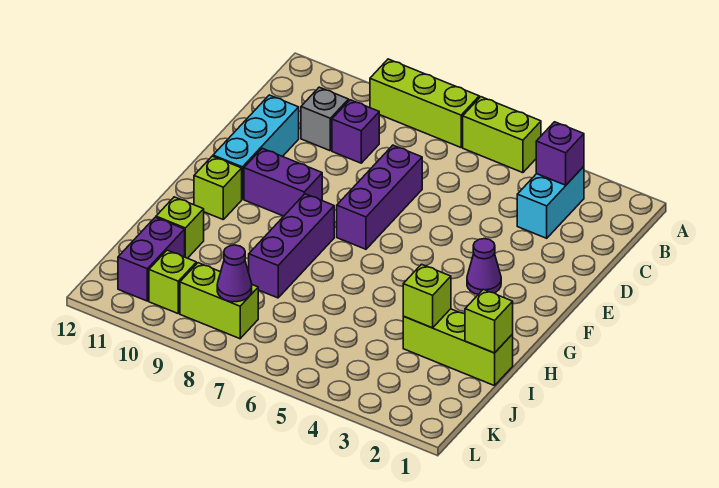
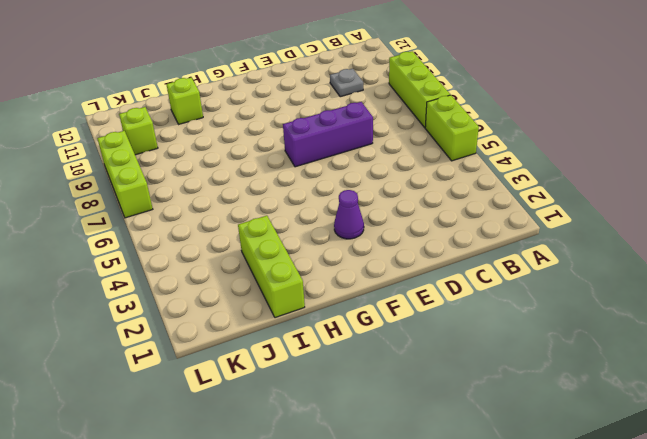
grey plate C10 level 1 -> grey brick C10 level 1
lime brick L7:L9 level 1 -> none
none -> cyan brick B3:C3 level 1
none -> purple brick C9 level 1
none -> cyan brick D11:F11 level 1

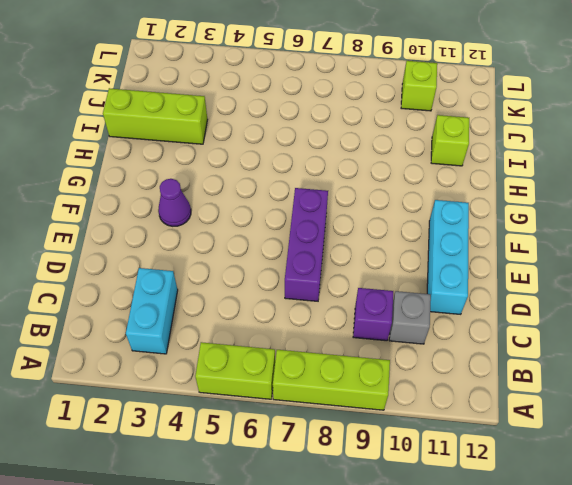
none -> purple brick F9:F10 level 1
none -> purple brick G8:I8 level 1
none -> lime brick G11 level 1

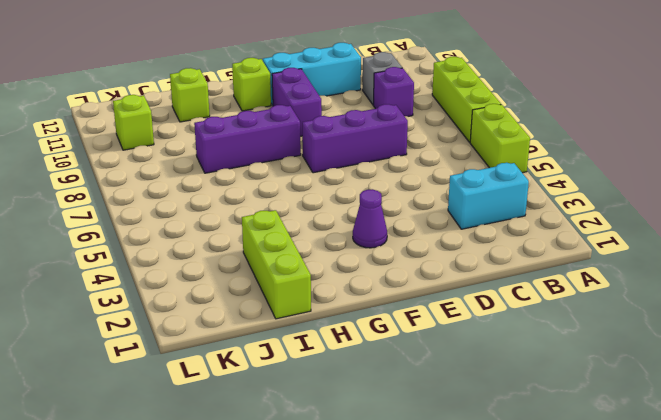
none -> purple brick J11:K11 level 1
none -> lime brick K8:K9 level 1
none -> purple brick B3 level 2

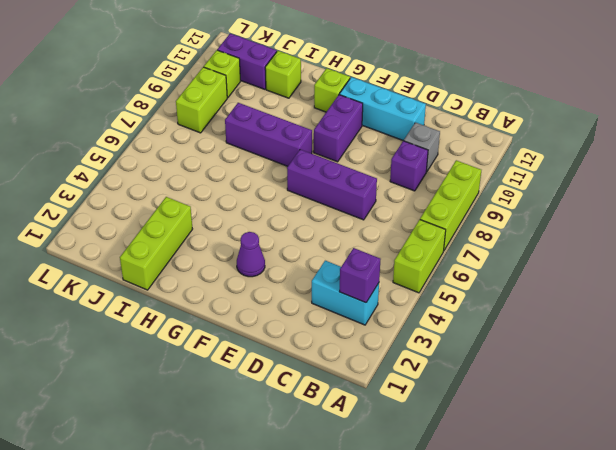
none -> lime brick I1 level 2
none -> lime brick I3 level 2
none -> purple cone K8 level 2

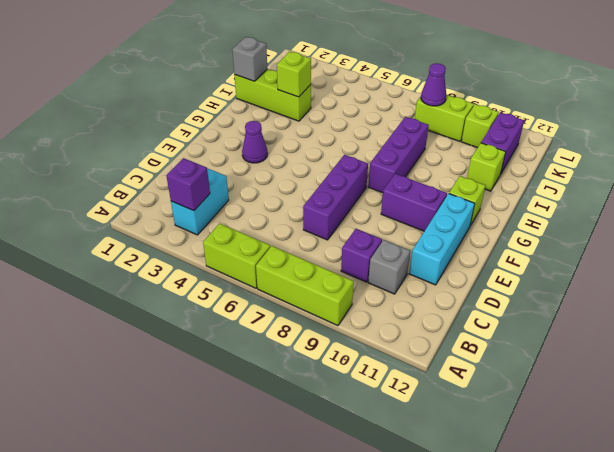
grey brick I1 level 2 -> lime brick I1 level 2

